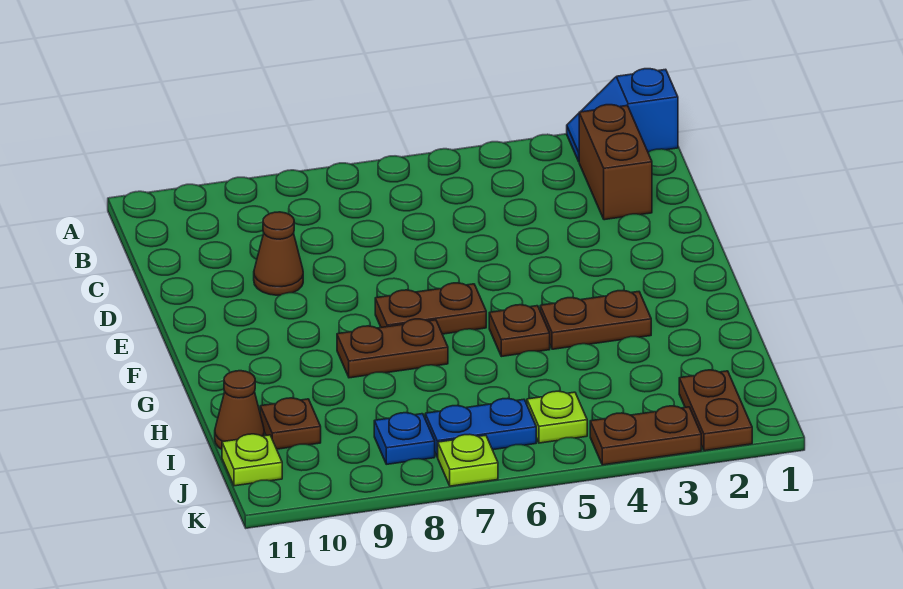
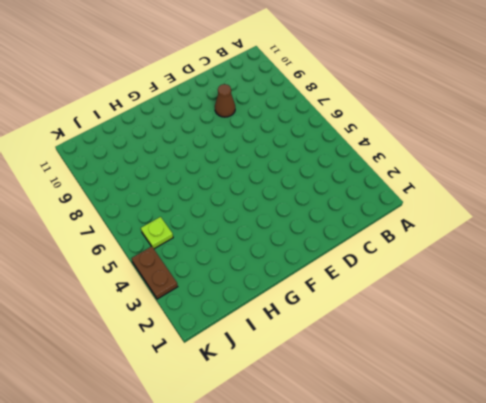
none -> blue slope A1:A2 level 1 top 1
none -> brown brick B2:C2 level 1
none -> brown plate F6:F7 level 1

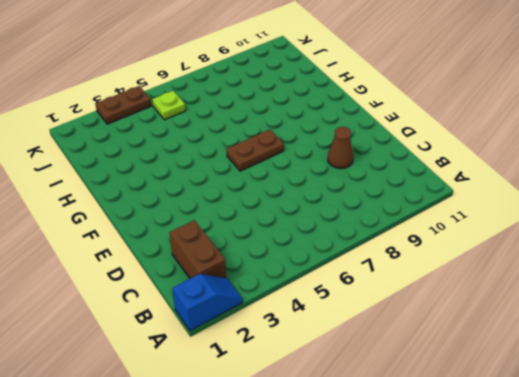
none -> brown plate G3:G4 level 1
none -> brown plate G5 level 1
none -> brown plate G7:G8 level 1

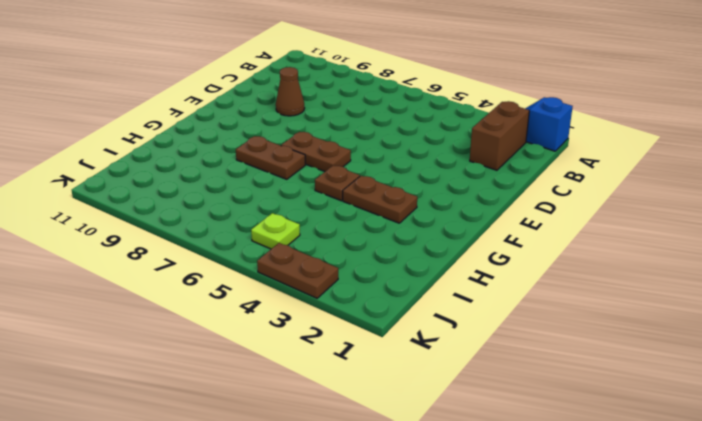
none -> brown plate I10 level 1
none -> brown cone I11 level 1
none -> brown plate J2:K2 level 1

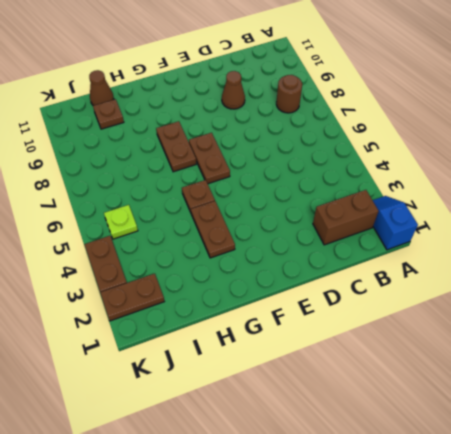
brown round brick B8 level 1 -> none
none -> blue plate J6:J7 level 1
none -> blue plate J8 level 1
none -> lime plate J11 level 1

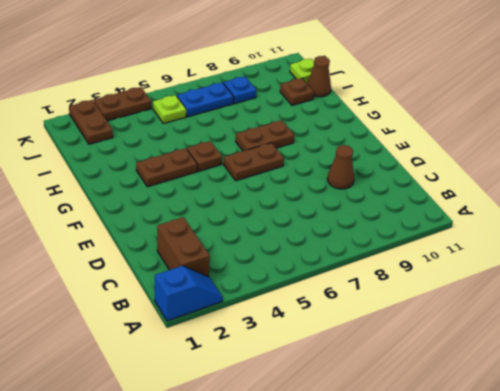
none -> lime plate K7 level 1

